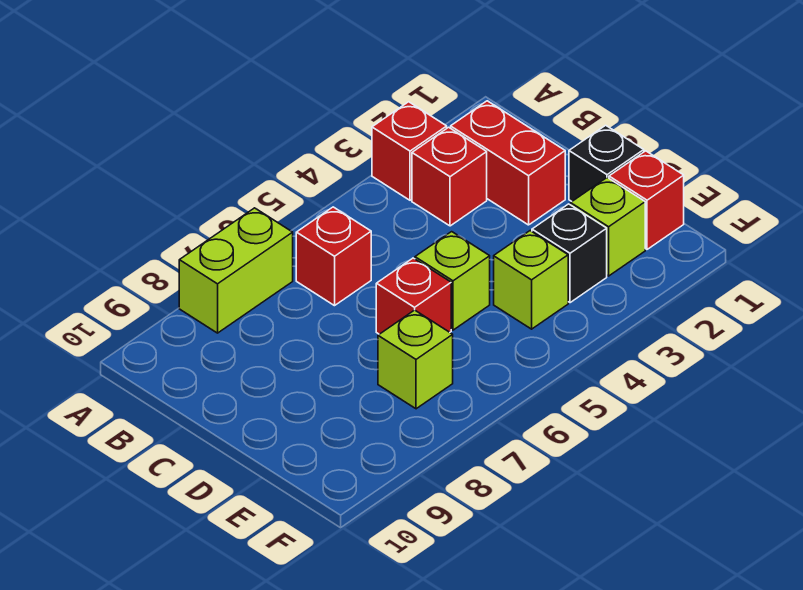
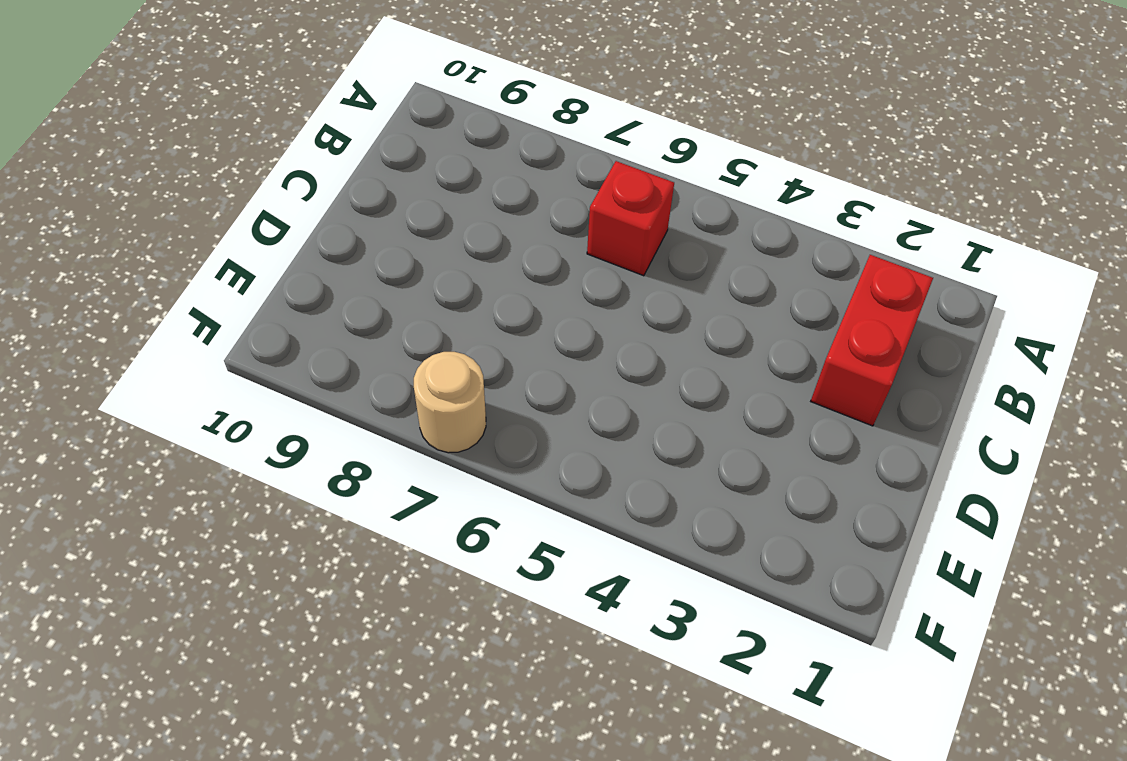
tan round brick F7 level 1 -> none
none -> red brick A3 level 1
none -> lime brick A7:A8 level 1
none -> red brick B3 level 1

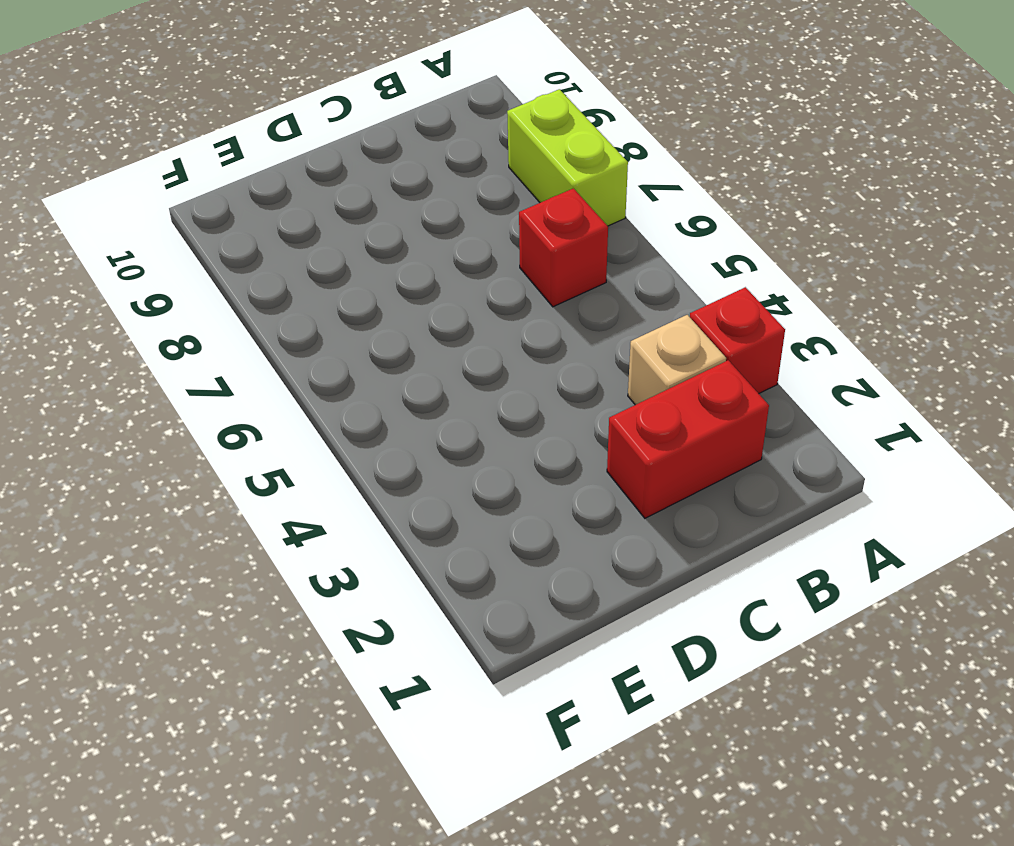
tan brick B3 level 1 -> red brick B3 level 1
none -> black brick D1 level 1
none -> lime brick D5 level 1
none -> red brick D6 level 1

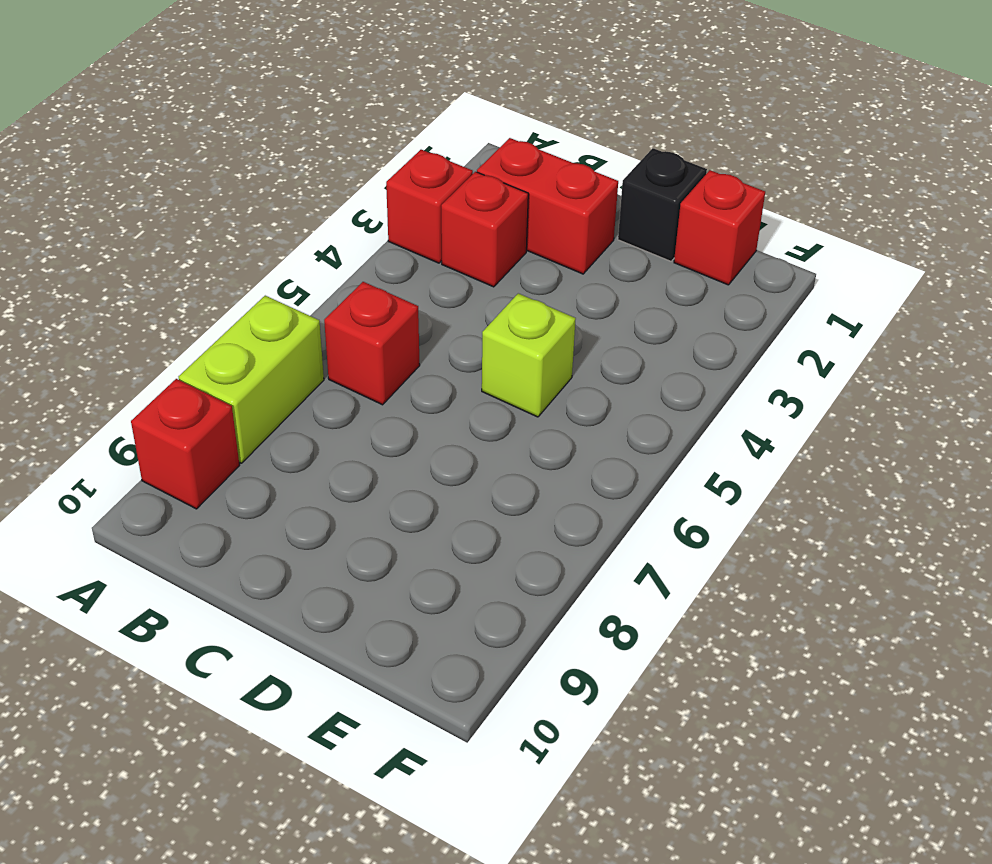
red brick A9 level 1 -> red brick D6 level 1
none -> lime brick E2 level 1
none -> black brick E3 level 1
none -> lime brick E4 level 1

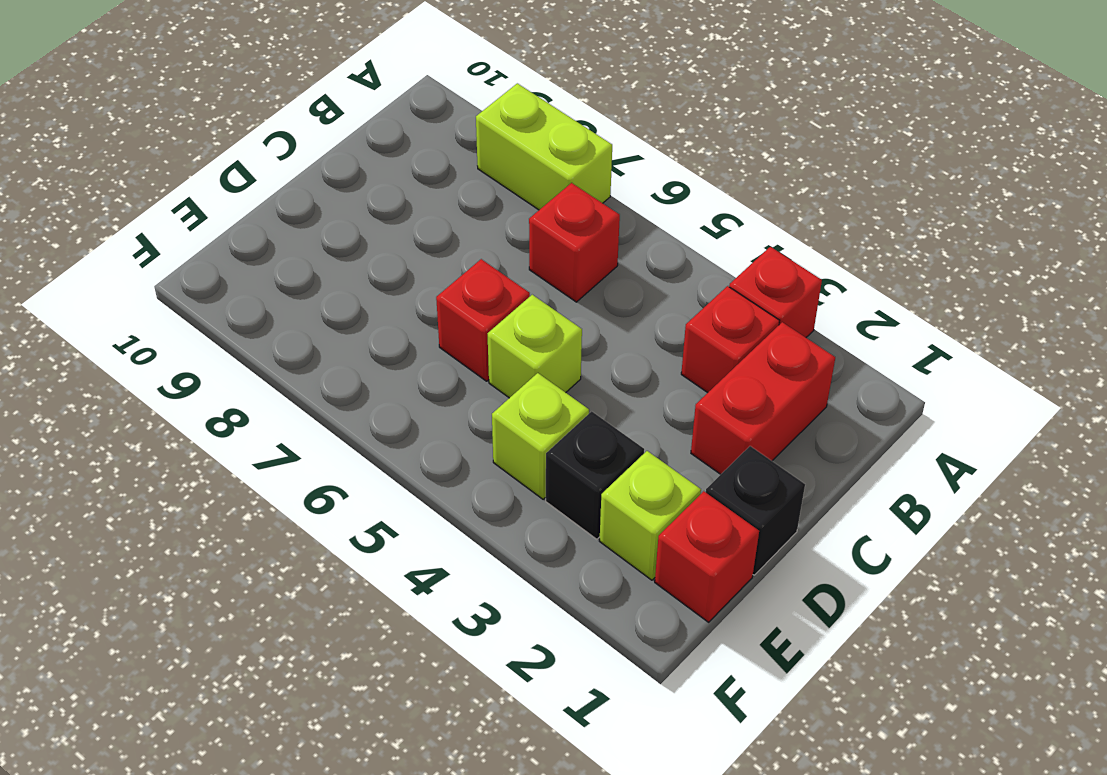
none -> lime brick E7 level 1

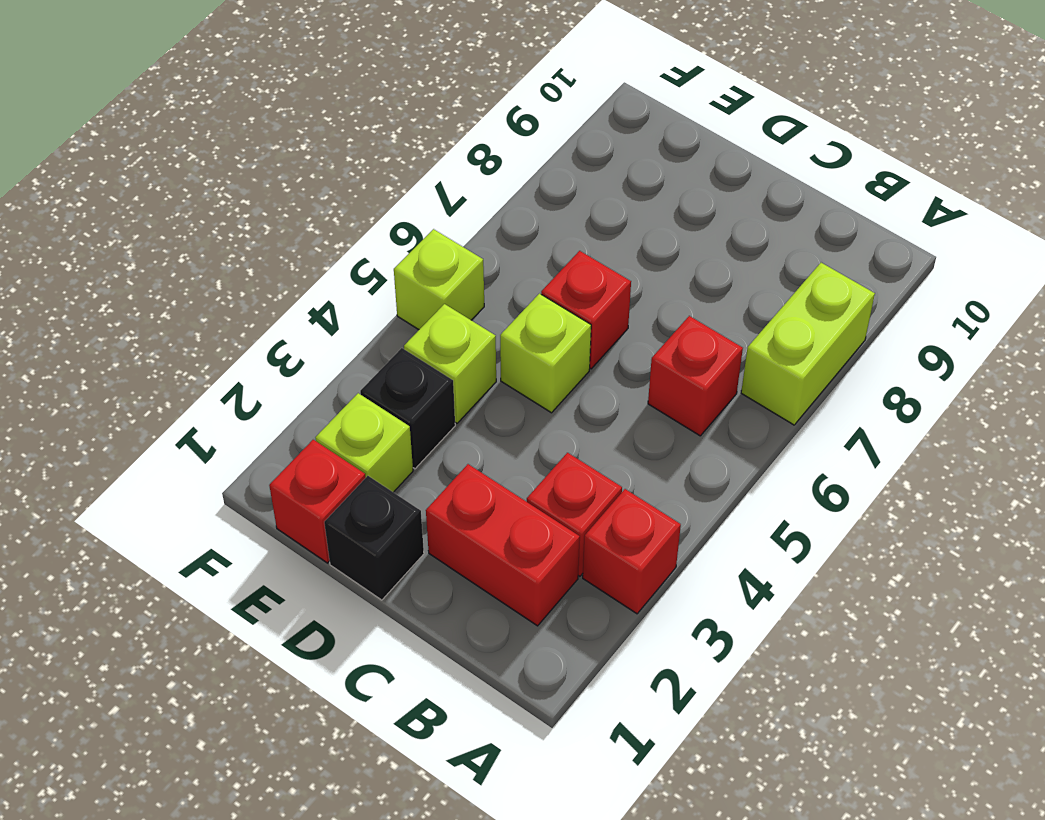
lime brick F5 level 1 -> lime brick E7 level 1

